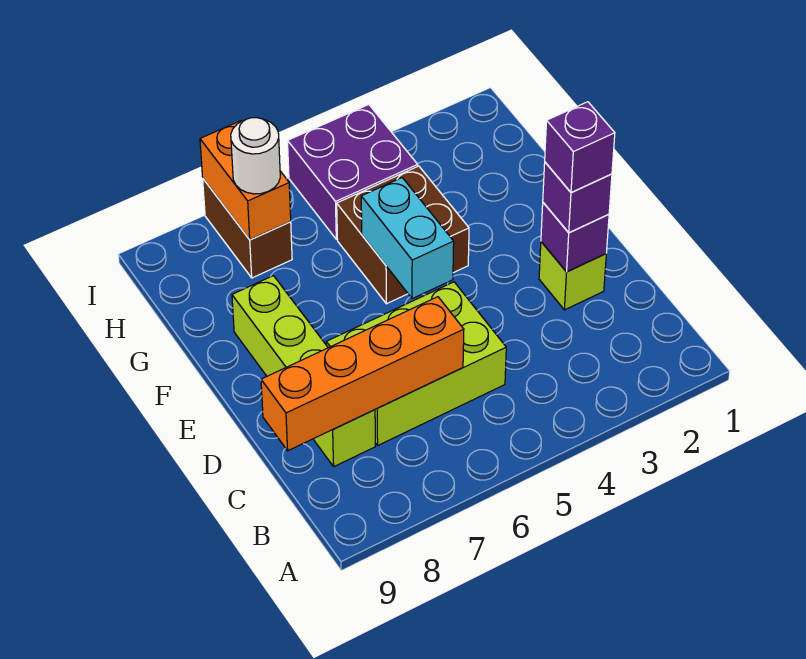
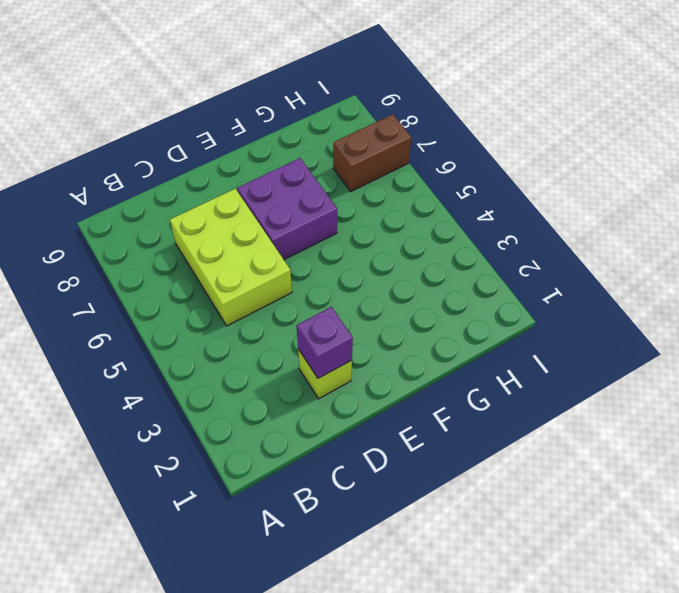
purple brick E6:F7 level 1 -> purple brick H4:I5 level 1
none -> lime brick C8:F8 level 1
none -> brown brick F4:G5 level 1
none -> orange brick C6:C9 level 2

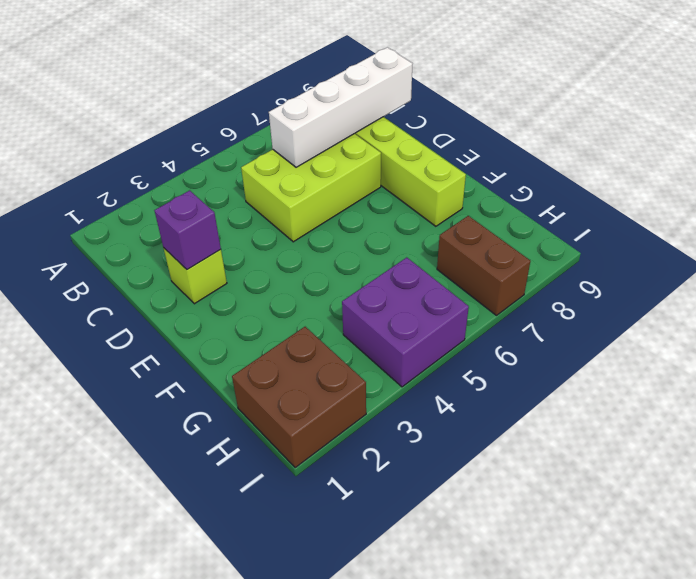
white brick C6:C9 level 2 -> orange brick C6:C9 level 2
brown brick H1:I2 level 1 -> brown brick F4:G5 level 1
none -> cyan brick E5:F5 level 2
none -> orange brick H7:I7 level 2
none -> purple brick D2 level 3

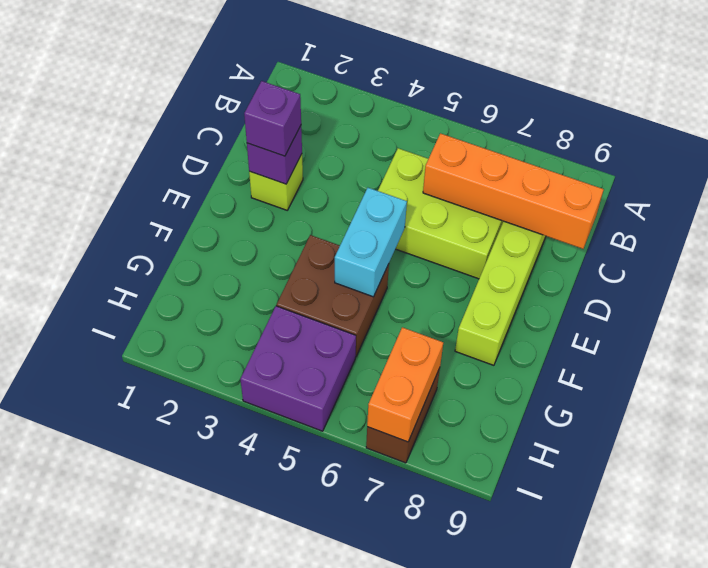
none -> white round brick H7 level 3
none -> purple brick D2 level 4

